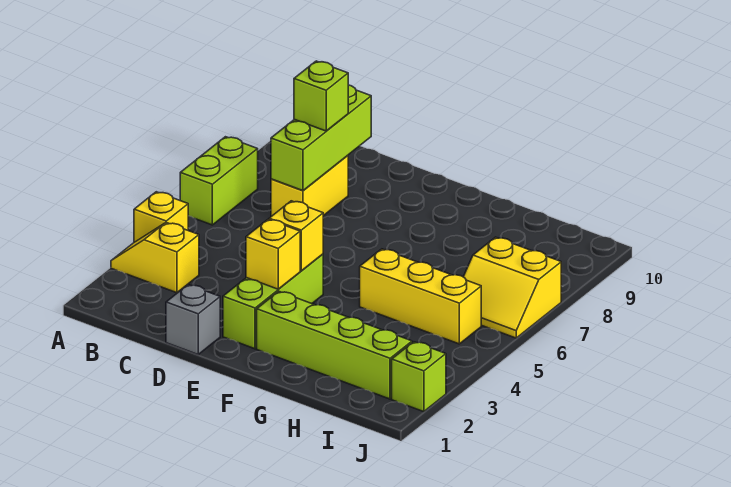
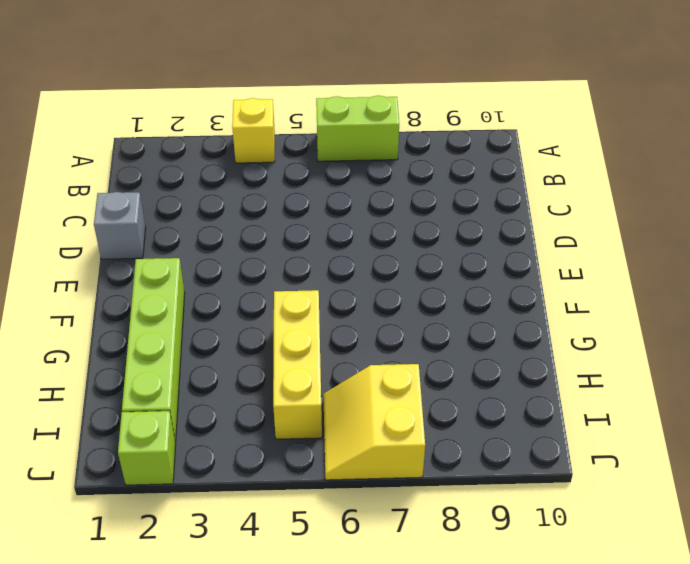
none -> yellow slope A3:B3 level 1 top B
none -> yellow brick C7:C8 level 1
none -> lime brick E2:E4 level 1

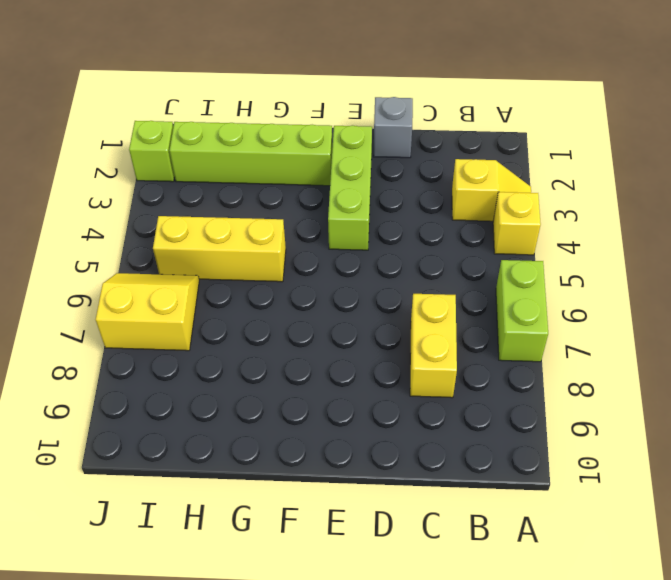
none -> lime brick C7:C9 level 2
none -> yellow brick E3 level 2
none -> yellow brick E4 level 2

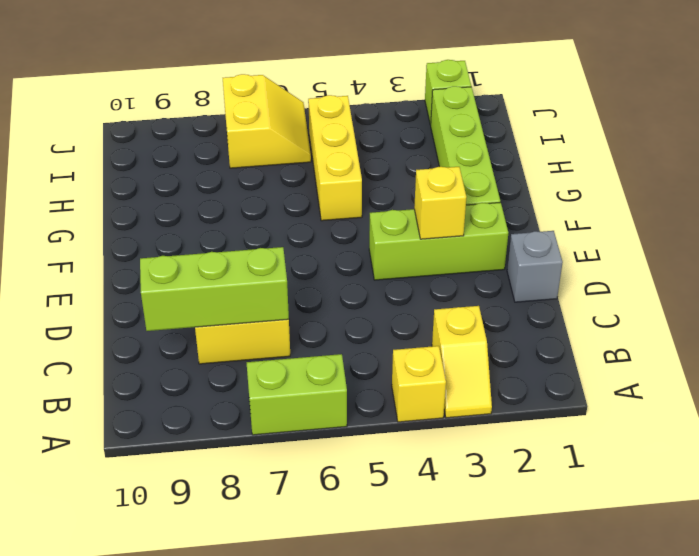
none -> yellow brick E4 level 2
none -> lime brick C8 level 3

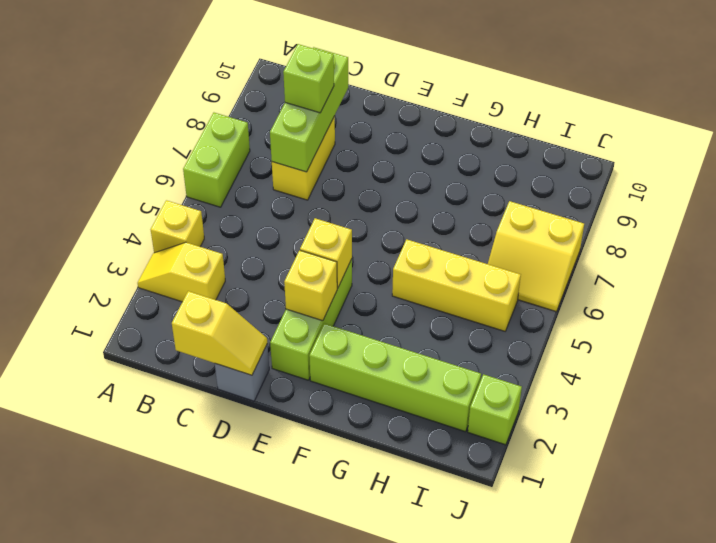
yellow slope C1:D1 level 2 top C -> none

